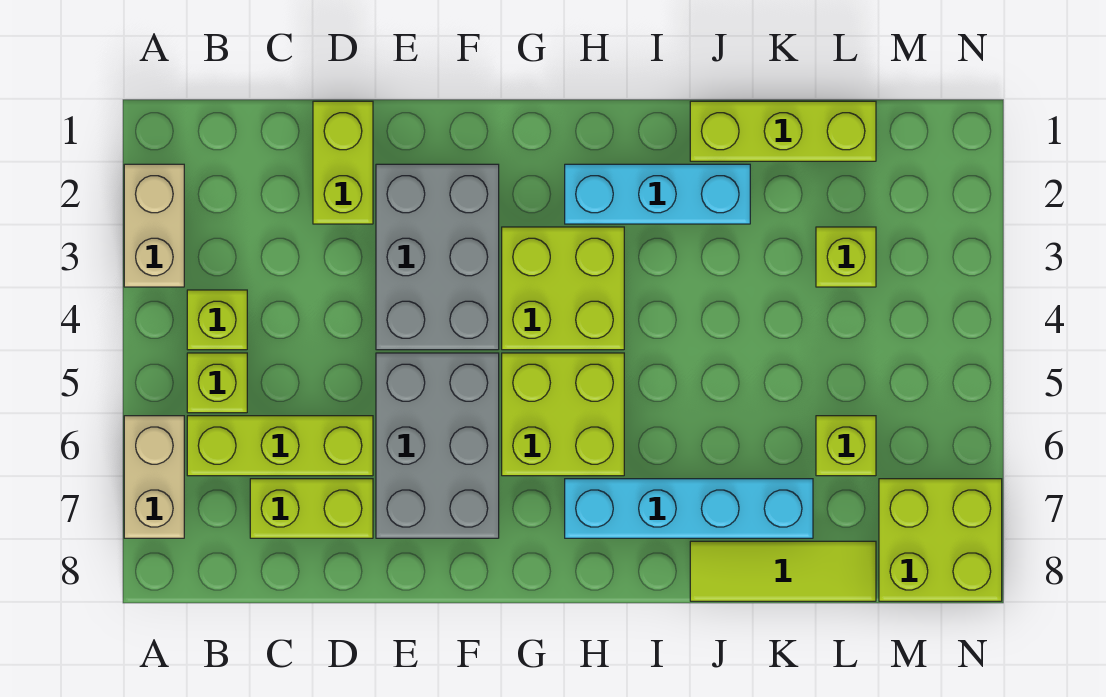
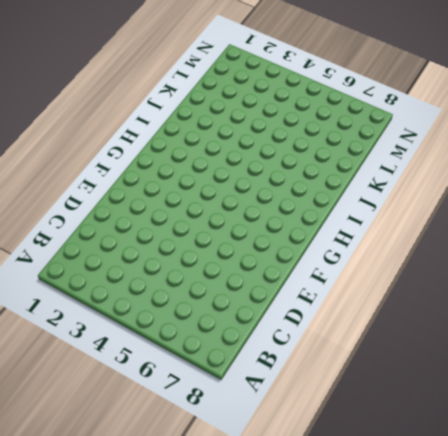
none -> tan brick A2:A3 level 1
none -> tan brick A6:A7 level 1
none -> lime brick B4 level 1

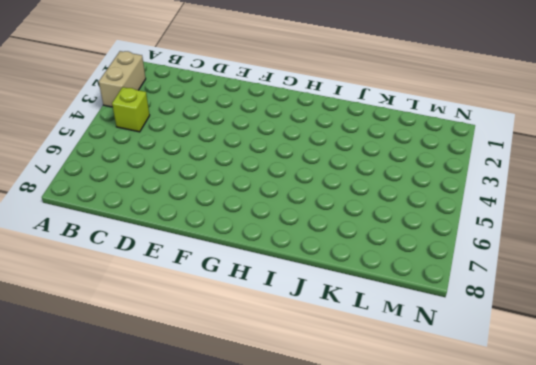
none -> tan brick A6:A7 level 1
none -> lime brick B5 level 1
none -> lime brick B6:D6 level 1

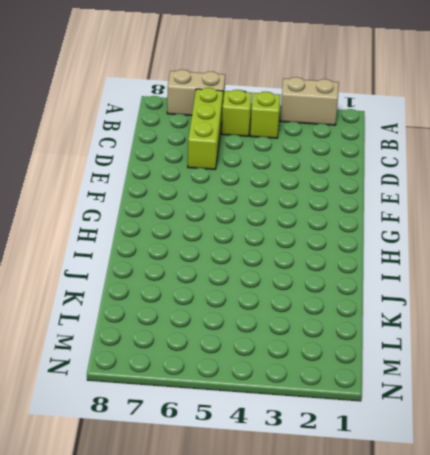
none -> lime brick C7:D7 level 1
none -> lime brick D1:D2 level 1
none -> grey brick E2:F4 level 1

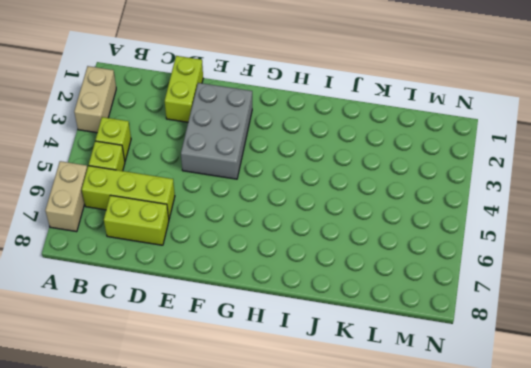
none -> grey brick E5:F7 level 1
none -> lime brick G3:H4 level 1
none -> lime brick G5:H6 level 1

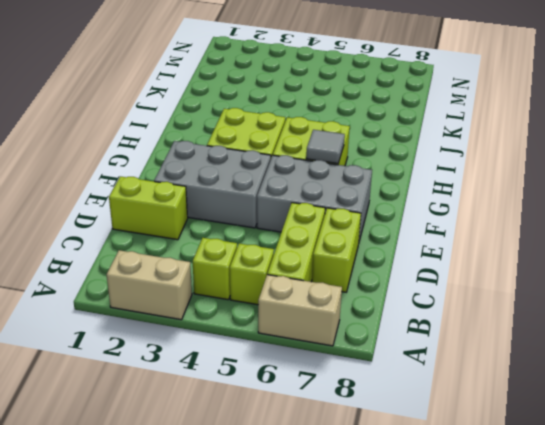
grey tile G6 level 2 -> none
none -> cyan brick H2:J2 level 1
none -> cyan brick H7:K7 level 1
none -> lime brick J1:L1 level 1

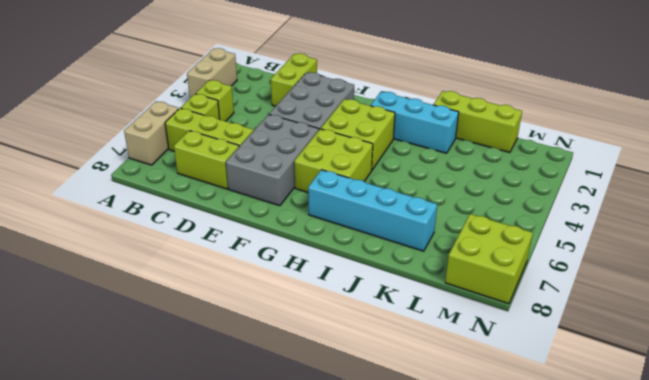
none -> lime tile J8:L8 level 1
none -> lime brick L3 level 1
none -> lime brick L6 level 1

